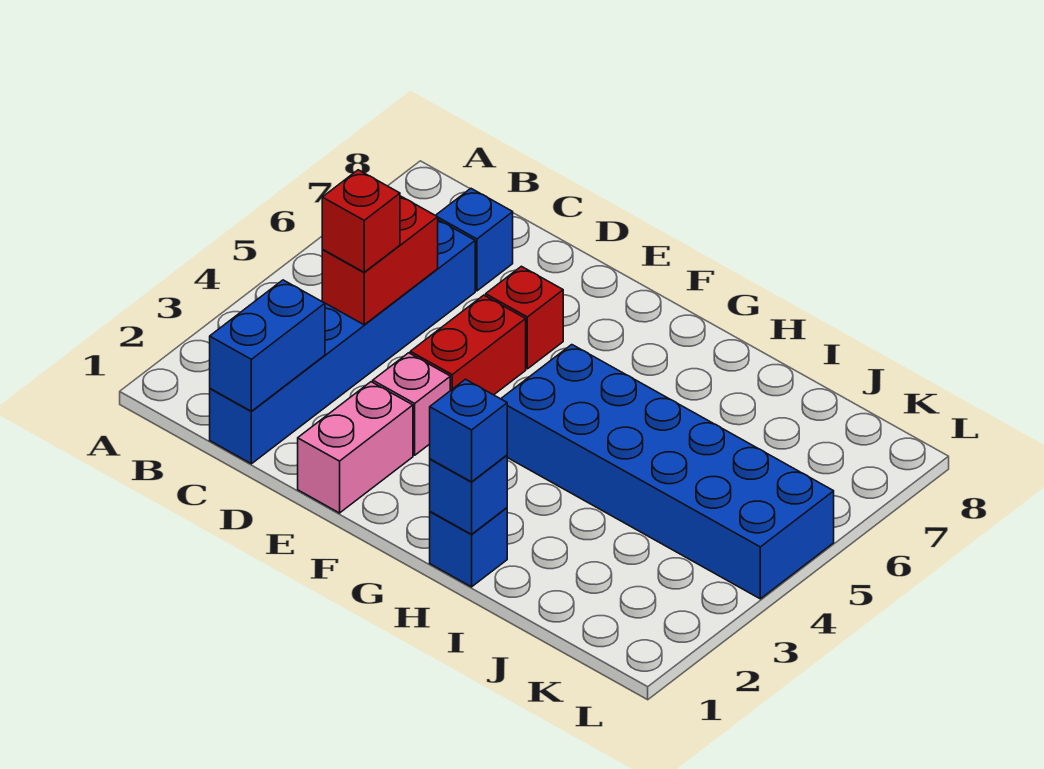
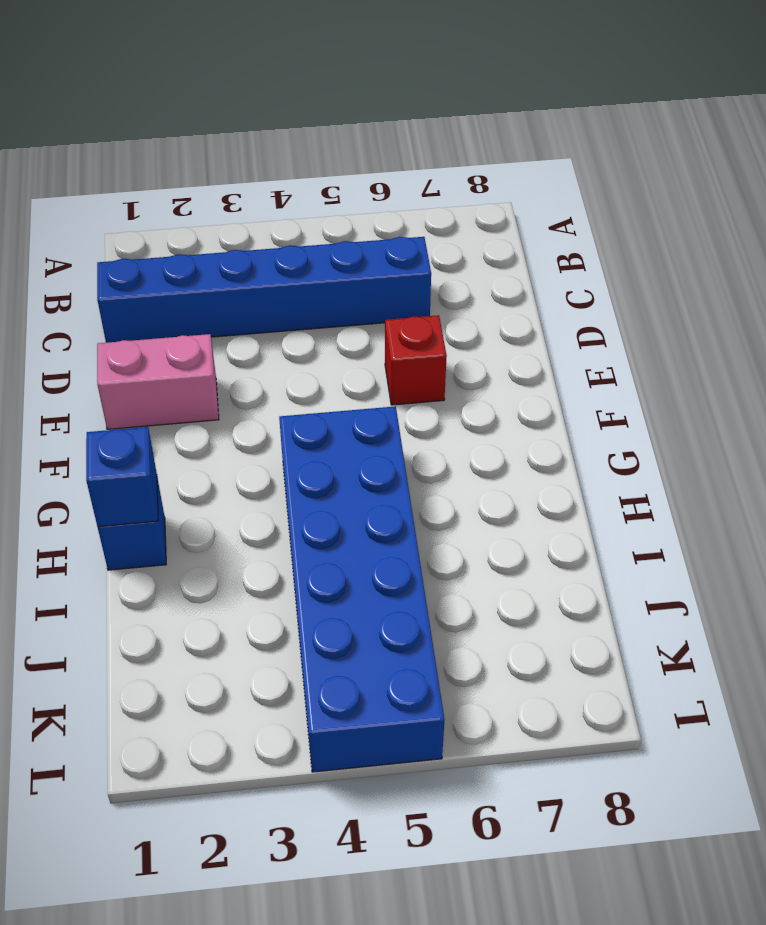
none -> blue brick C7 level 1
none -> pink brick E3 level 1
none -> red brick E4:E5 level 1

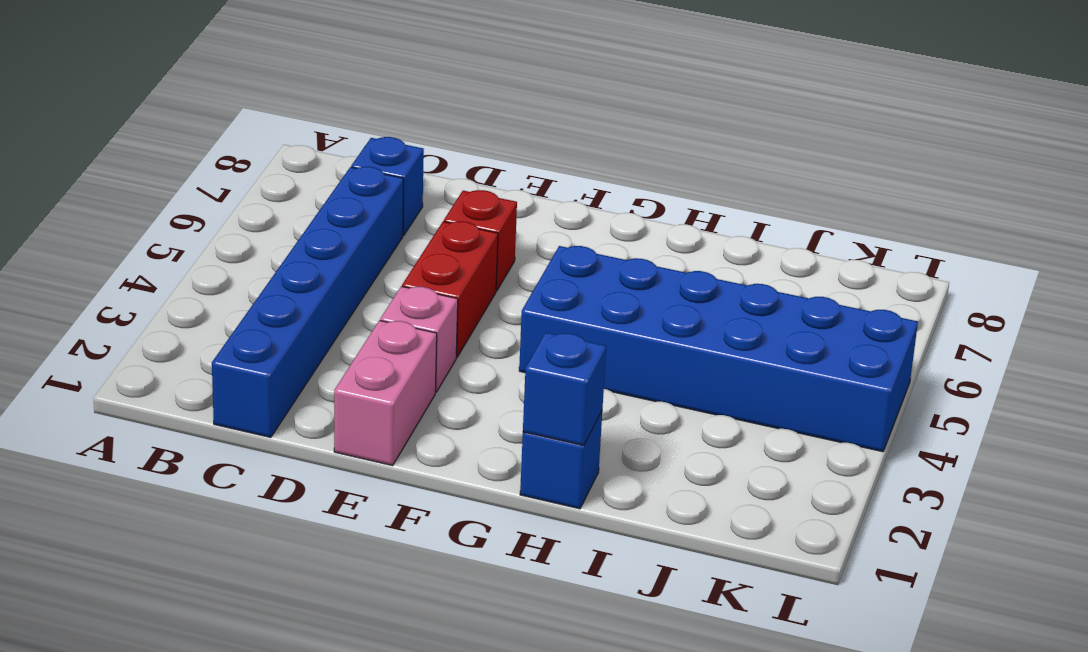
none -> blue brick C1:C2 level 2
none -> red brick C4:C5 level 2
none -> red brick C4 level 3

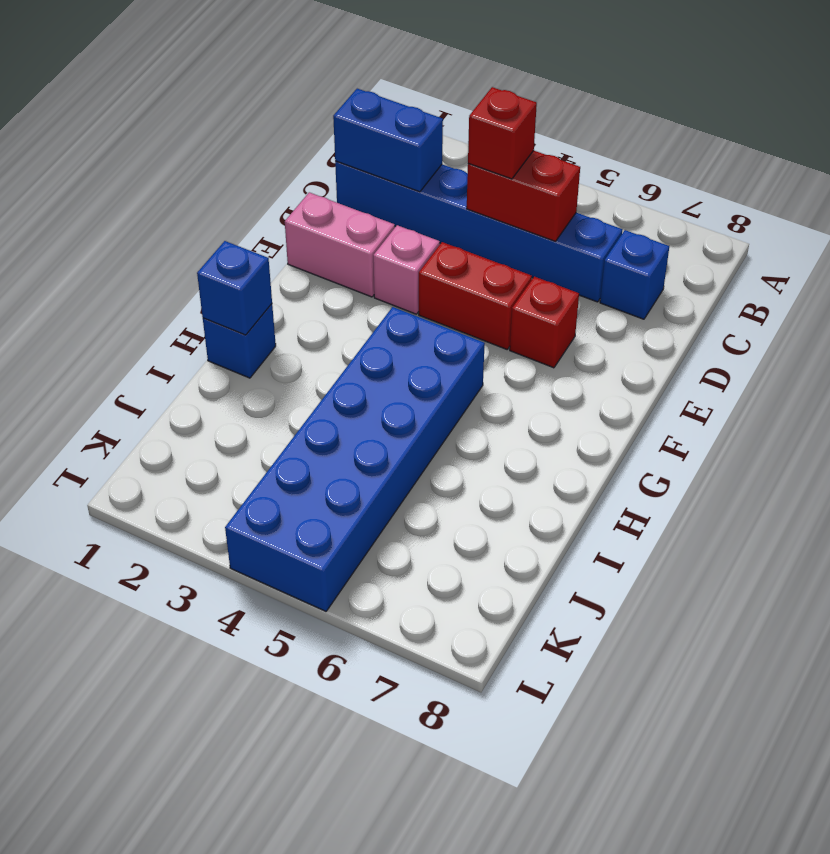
none -> blue brick H1 level 3

